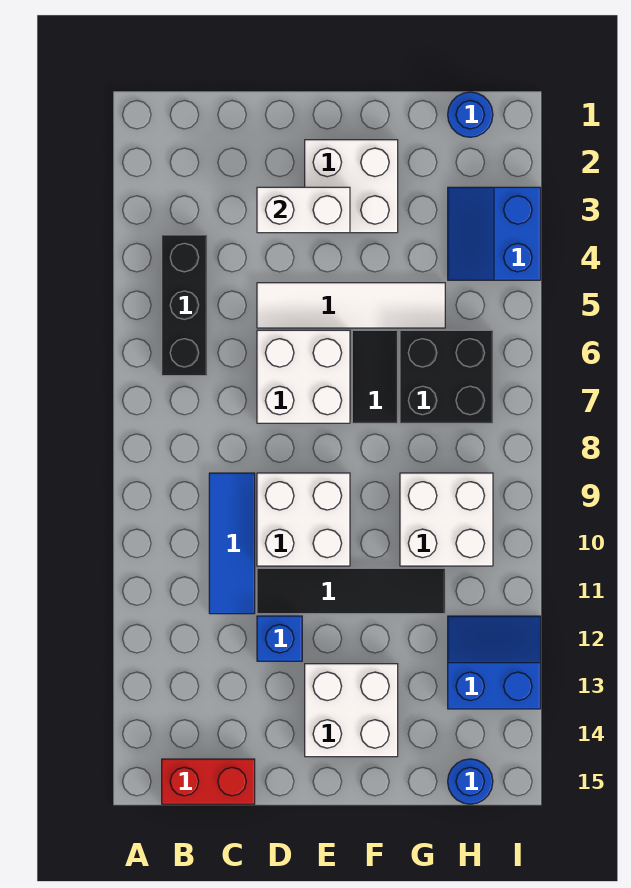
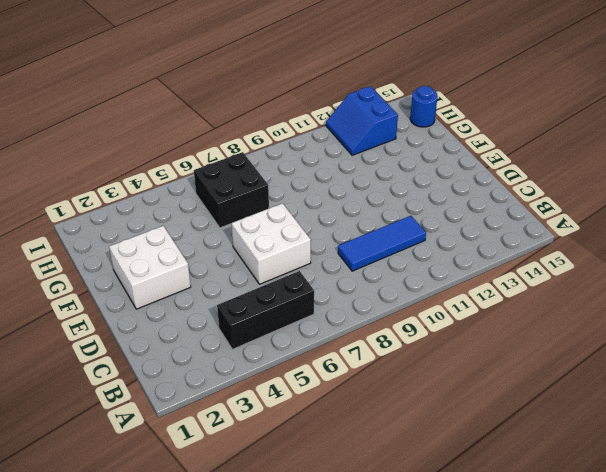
none -> red brick B15:C15 level 1
none -> white tile D5:G5 level 1
none -> white brick D9:E10 level 1

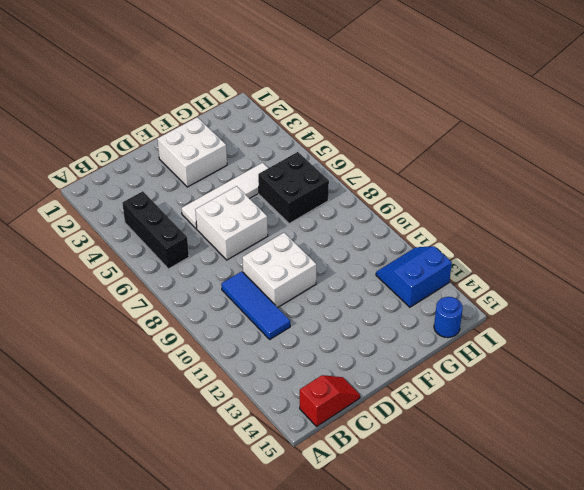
red slope B15:C15 level 1 top B -> red brick B15:C15 level 1
none -> black tile D11:G11 level 1
none -> blue brick D12 level 1
none -> white brick E13:F14 level 1

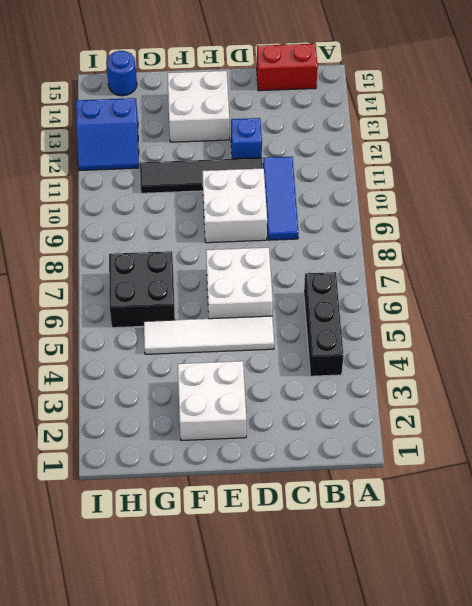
none -> black tile F6:F7 level 1
none -> white brick G9:H10 level 1
none -> blue round brick H1 level 1

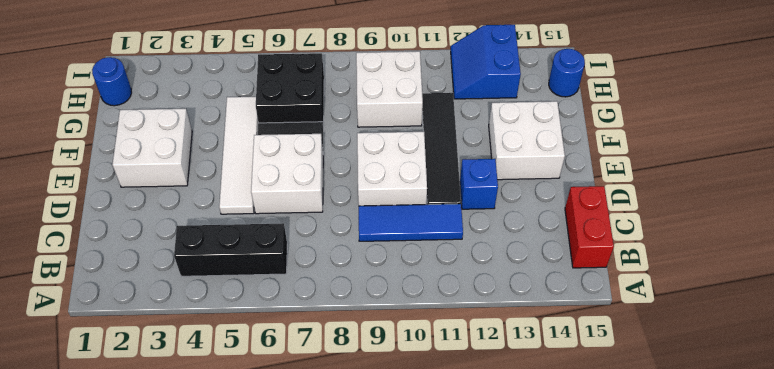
none -> blue slope H3:I4 level 1 top I
none -> white brick D3:E3 level 2

